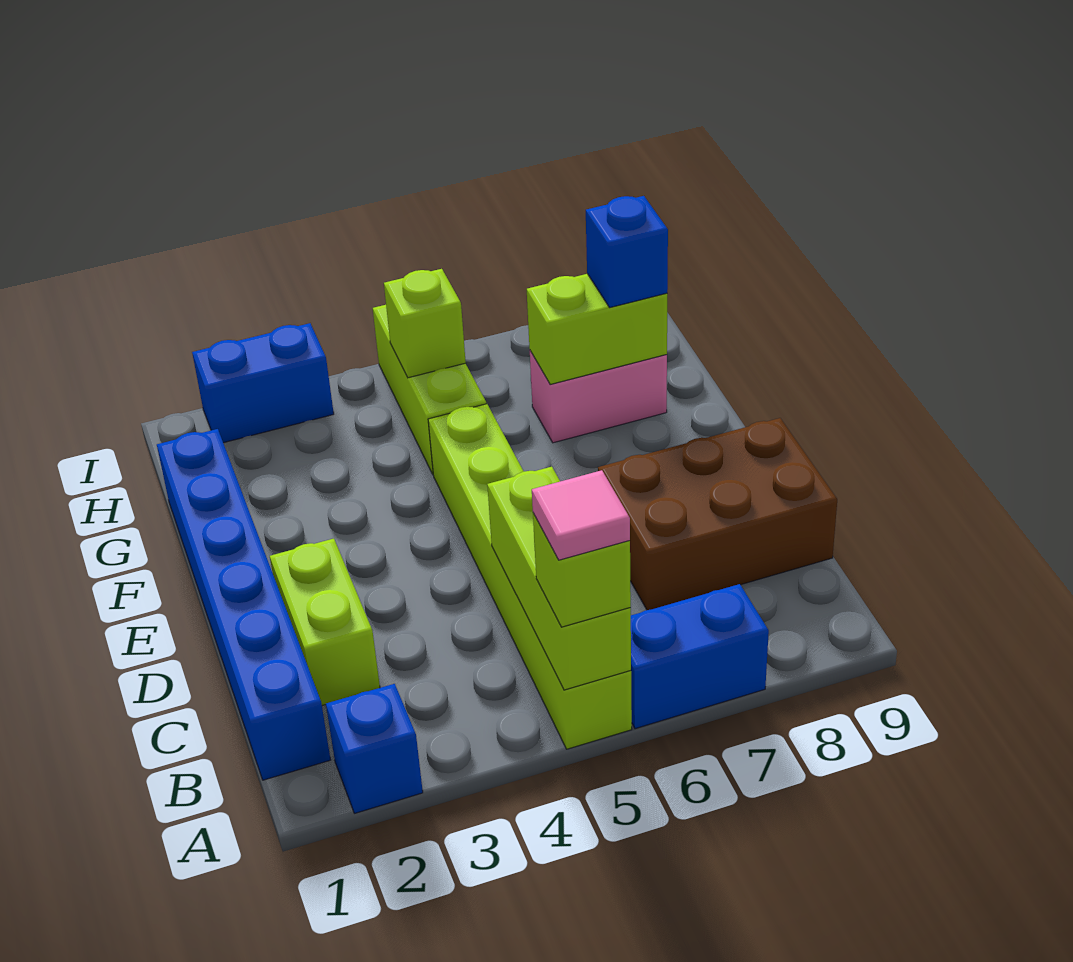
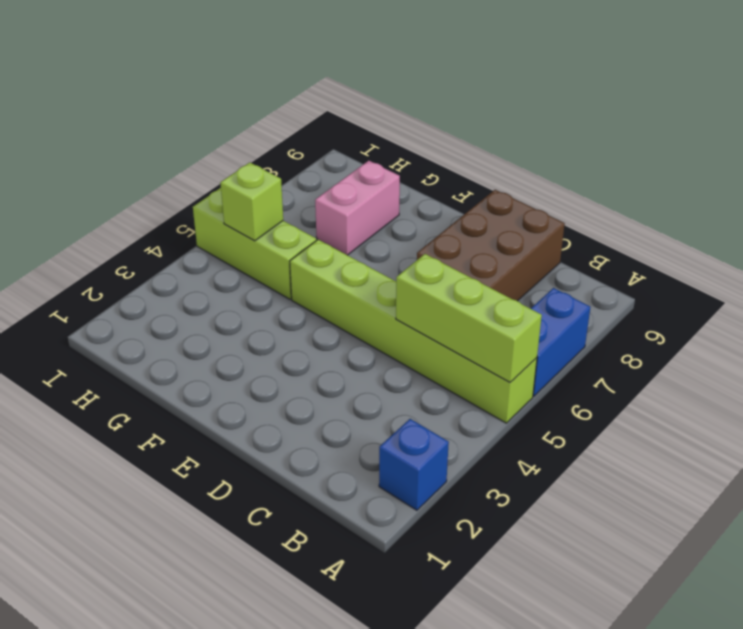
none -> blue brick B1:G1 level 1
none -> lime brick C2:D2 level 1
none -> blue brick I2:I3 level 1

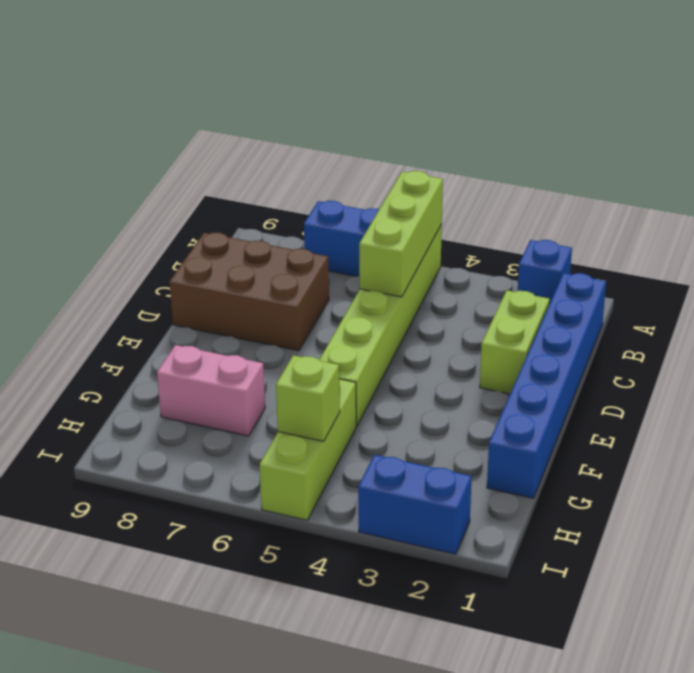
none -> lime brick G7:G8 level 2
none -> lime brick A5 level 3
none -> blue brick G8 level 3

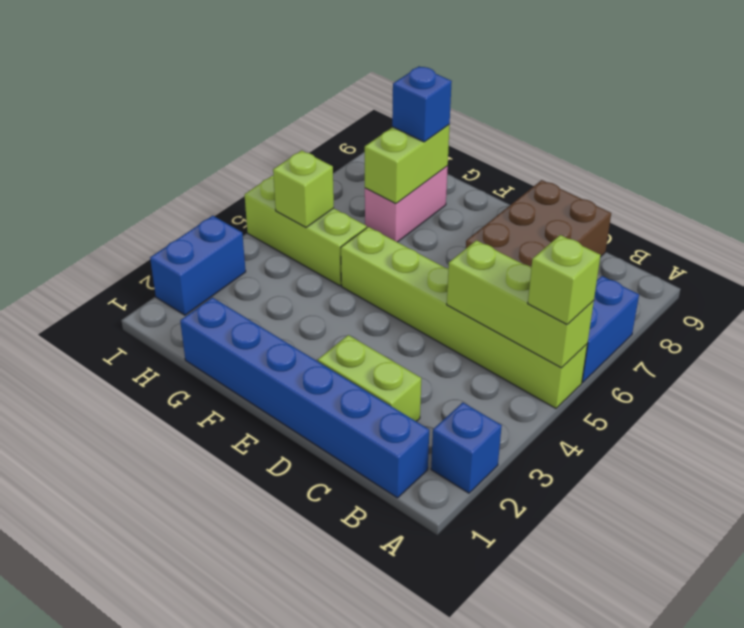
none -> pink tile A5 level 4

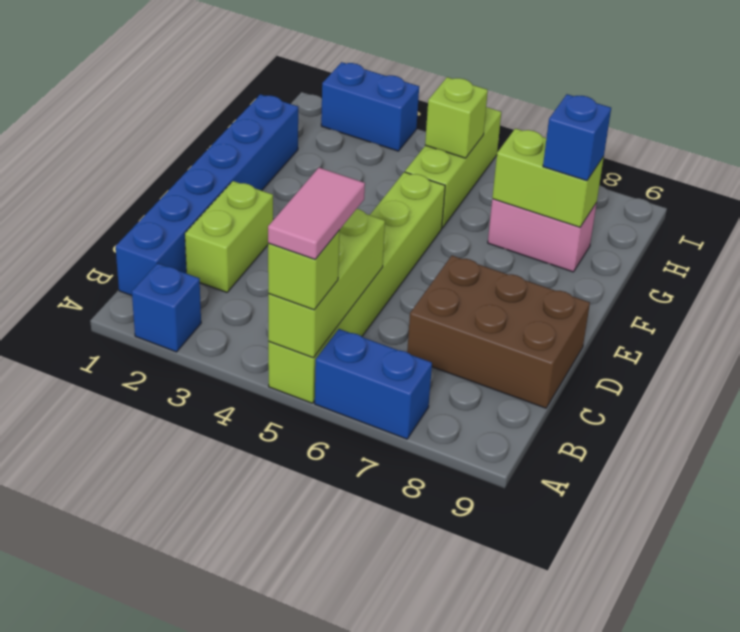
pink tile A5:B5 level 4 -> pink tile A5 level 4

